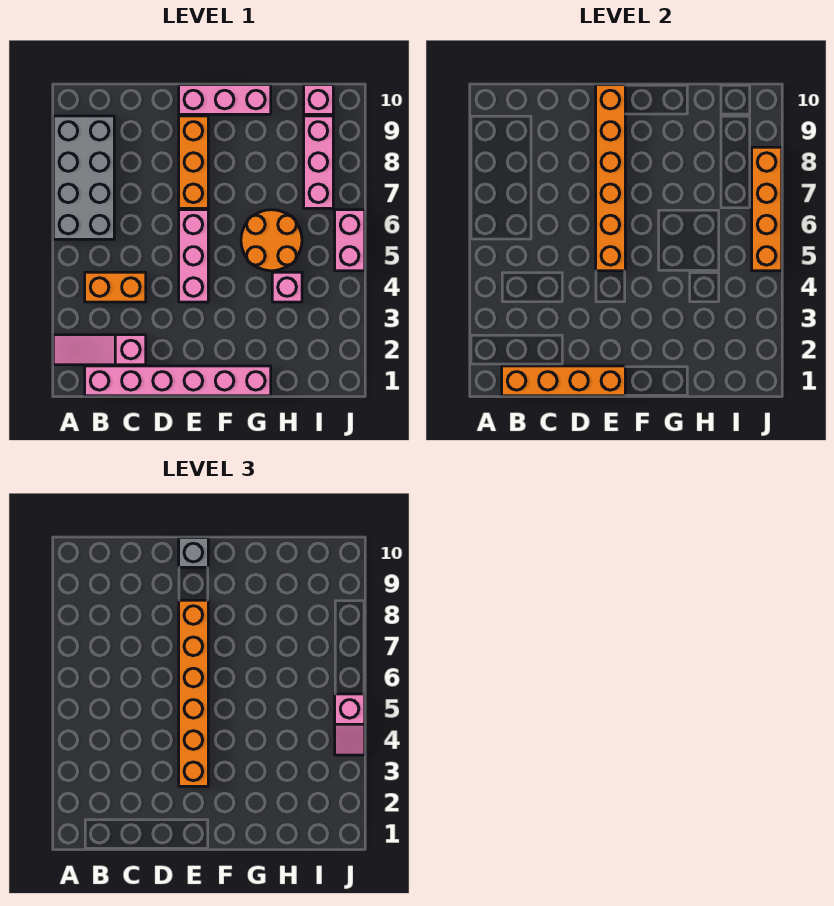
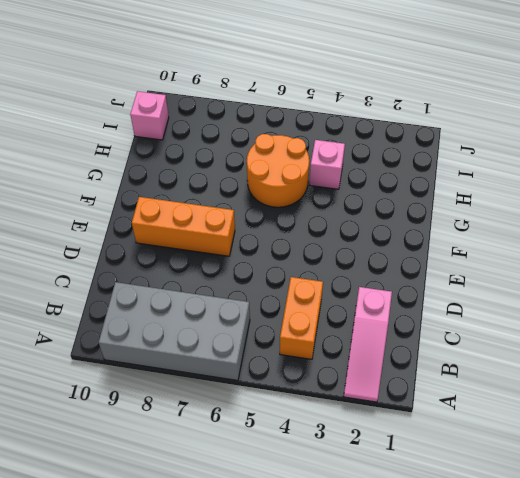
none -> pink brick B1:G1 level 1
none -> pink brick E4:E6 level 1
none -> pink brick E10:G10 level 1

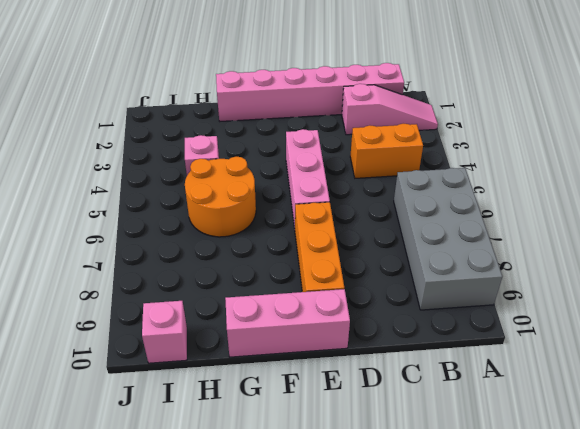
none -> pink brick I7:I9 level 1
none -> pink brick J5:J6 level 1
none -> orange brick B1:E1 level 2

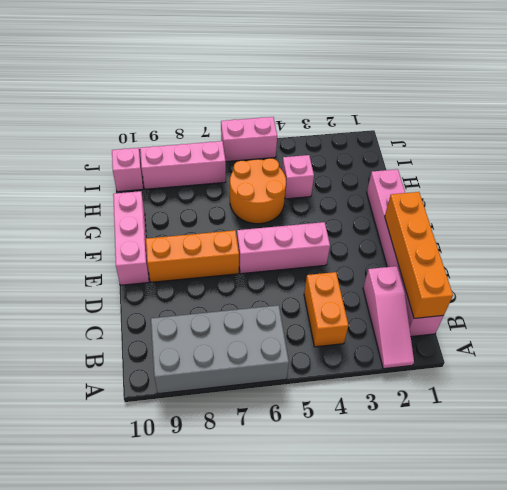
none -> orange brick E5:E10 level 2
none -> orange brick J5:J8 level 2
none -> orange brick E3:E8 level 3

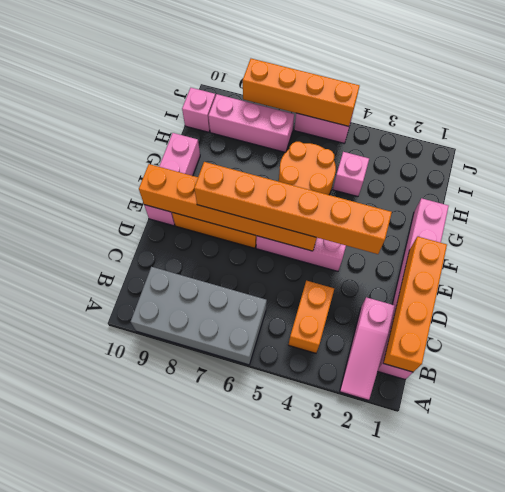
none -> grey brick E10 level 3
none -> pink slope J4:J5 level 3 top 5

